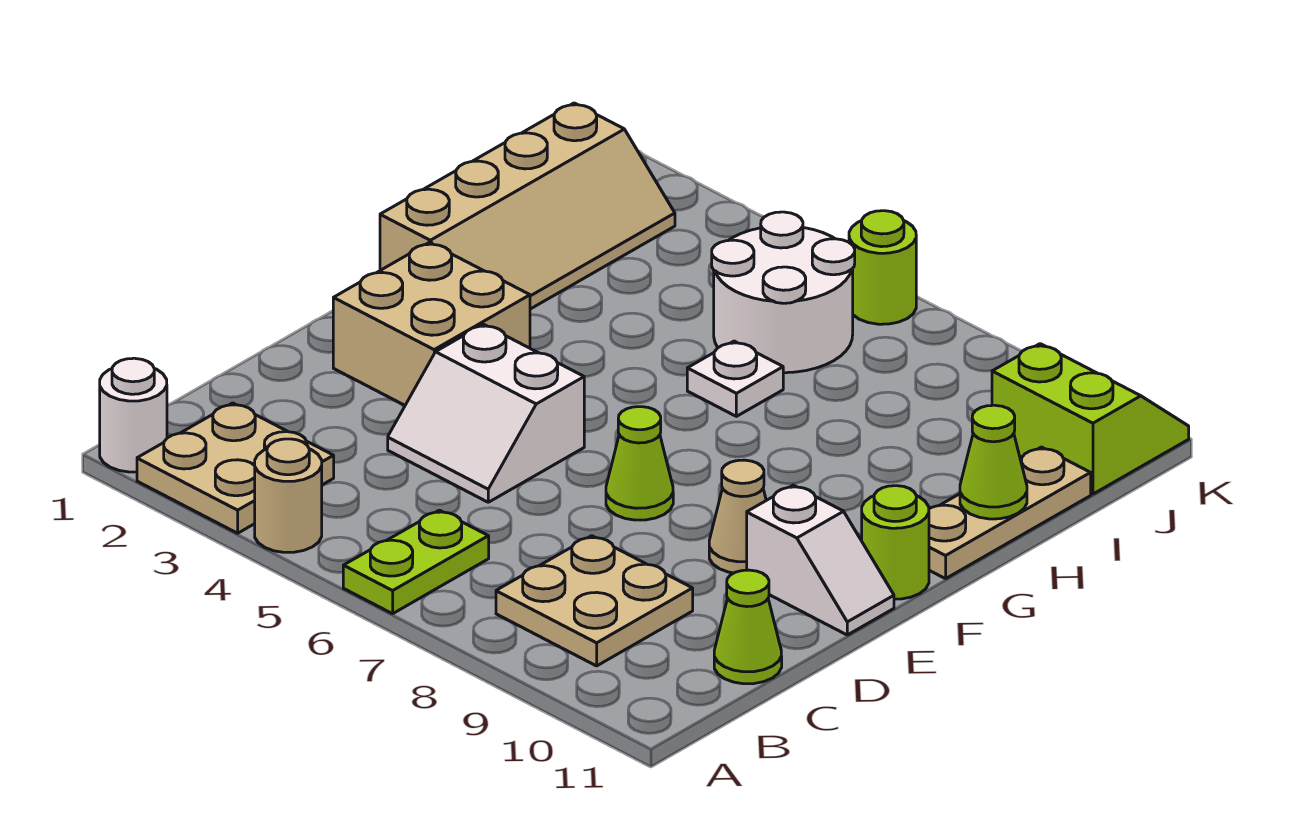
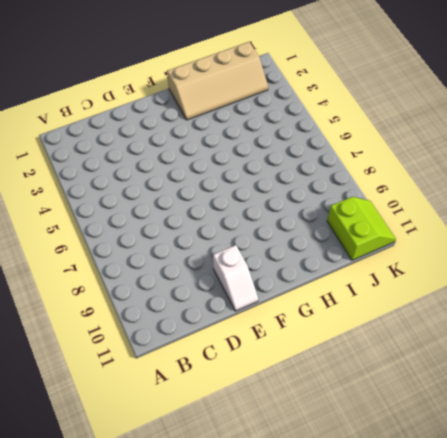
none -> white round brick A1 level 1
none -> tan plate A2:B3 level 1
none -> tan round brick A4 level 1

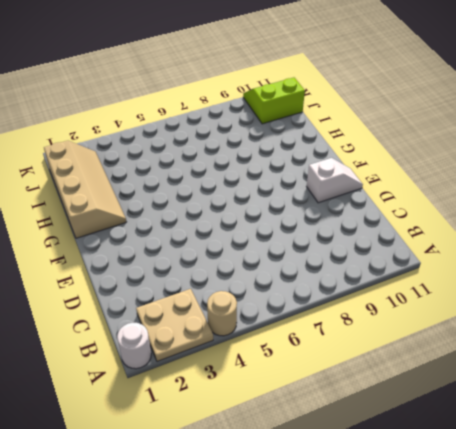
none -> lime plate A6:B6 level 1
none -> tan plate B8:C9 level 1
none -> lime cone C11 level 1

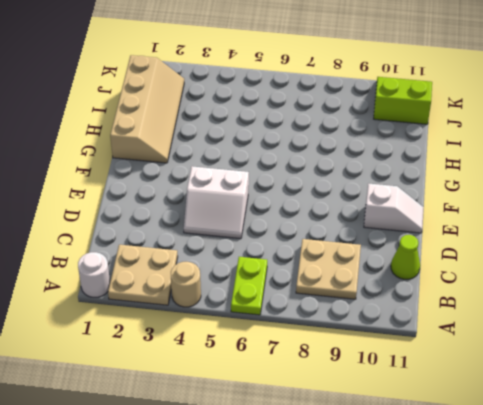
none -> tan brick E2:F3 level 1
none -> lime cone E7 level 1
none -> tan cone E9 level 1

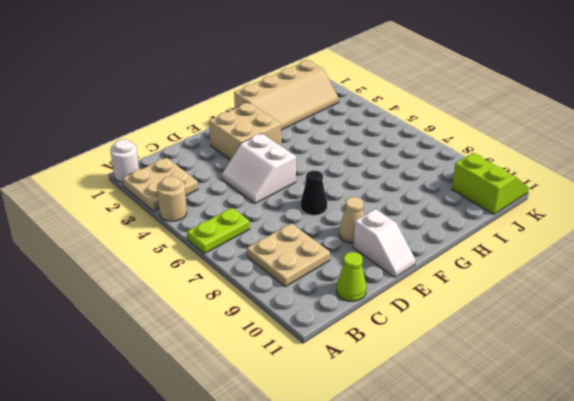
black cone E7 level 1 -> lime cone E7 level 1
none -> lime round brick F11 level 1
none -> tan plate G11:I11 level 1
none -> white plate H6 level 1

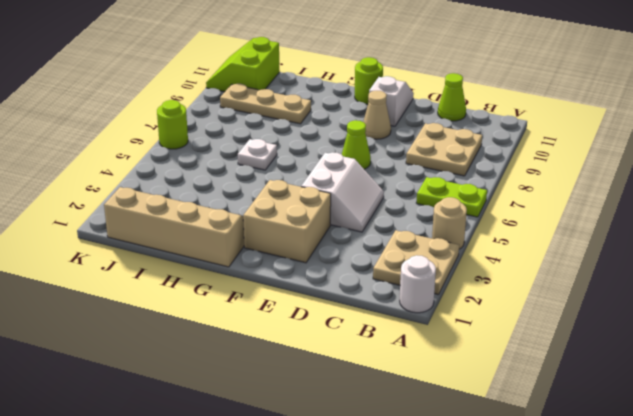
tan plate H9:J9 level 1 -> tan plate G11:I11 level 1
none -> white round brick I5:J6 level 1
none -> lime cone H11 level 2

